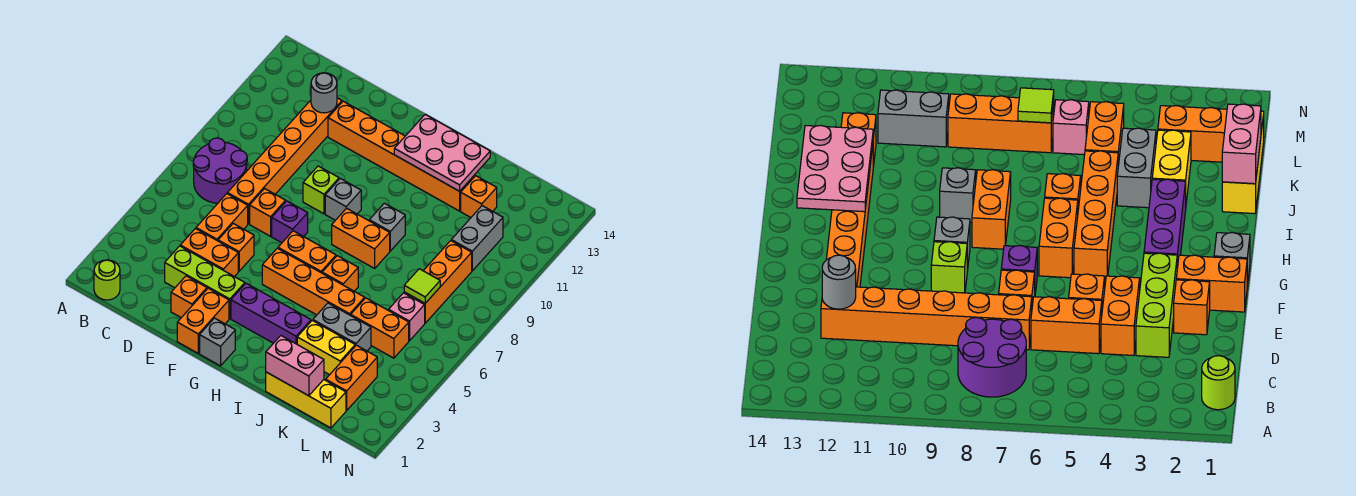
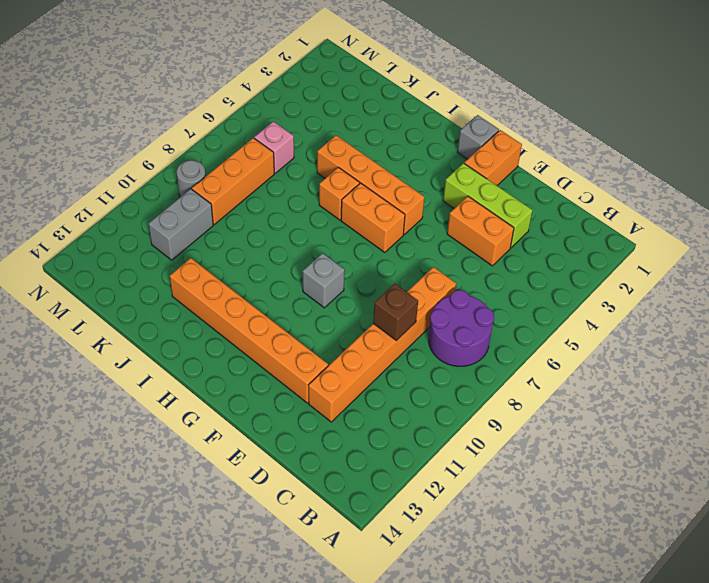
brown brick D9 level 2 -> none
grey round brick M9 level 1 -> grey round brick D12 level 2
none -> lime round brick B1 level 1
none -> orange brick D5:D6 level 1
none -> orange brick E2 level 1
none -> orange brick E5 level 1

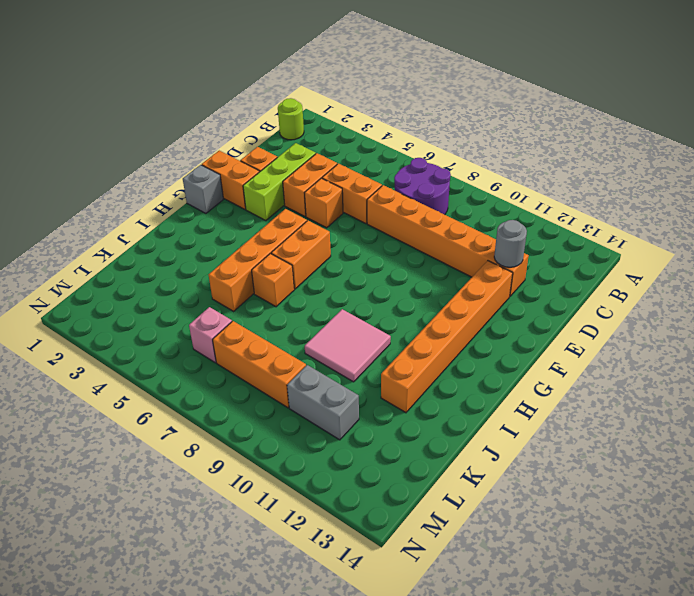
pink tile I9:J10 level 1 -> grey brick I9 level 1
none -> orange brick E7 level 1
none -> purple brick F7 level 1
none -> lime brick F9 level 1
none -> purple brick G3:I3 level 1

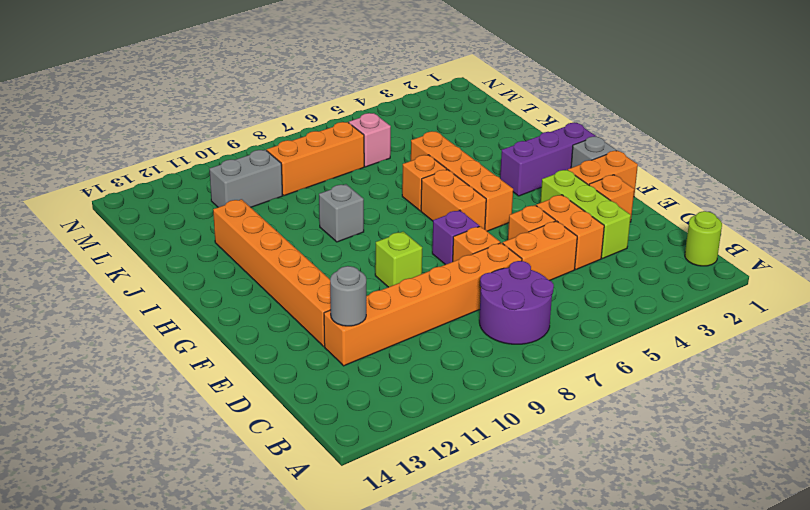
purple brick H1:H3 level 1 -> purple brick G3:I3 level 1
none -> grey brick G9 level 1
none -> orange brick H8:I8 level 1
none -> yellow brick J1:L1 level 1
none -> yellow brick J3:K3 level 1

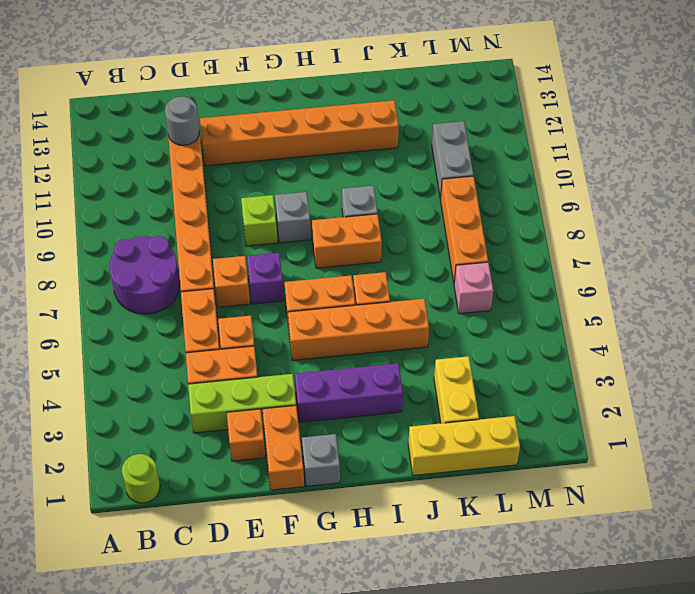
yellow brick K2:K3 level 1 -> yellow brick J3:K3 level 1
none -> grey brick J4:K4 level 1
none -> orange brick K5:L5 level 1
none -> orange brick K12 level 1
none -> orange brick L2:L3 level 1

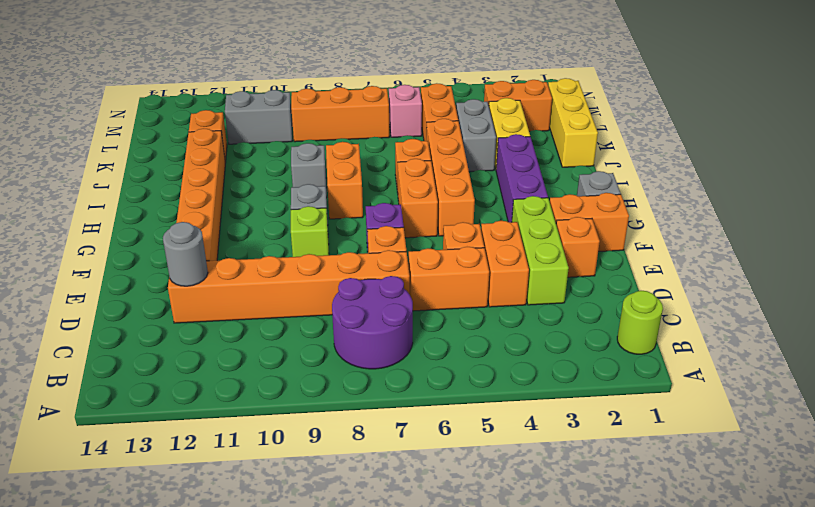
none -> pink plate H12:J13 level 2
none -> pink brick J1:K1 level 2
none -> lime tile L7 level 2

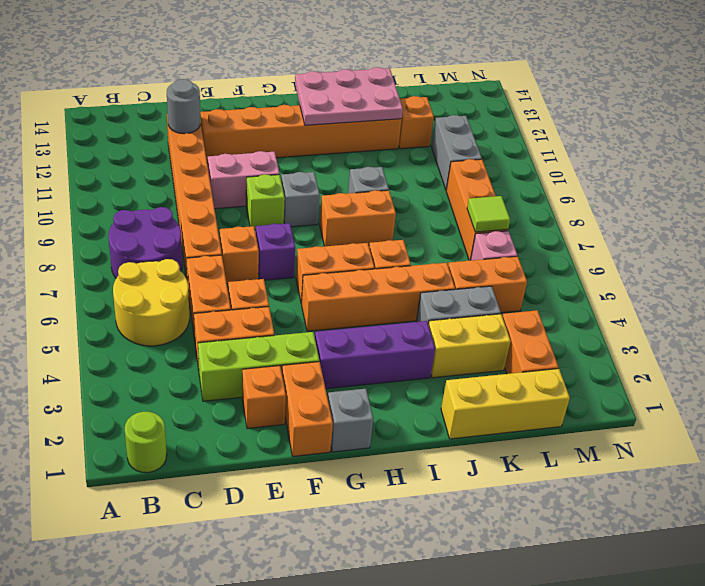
yellow round brick B5:C6 level 1 -> none
pink brick E10:F10 level 1 -> pink brick J1:K1 level 2

